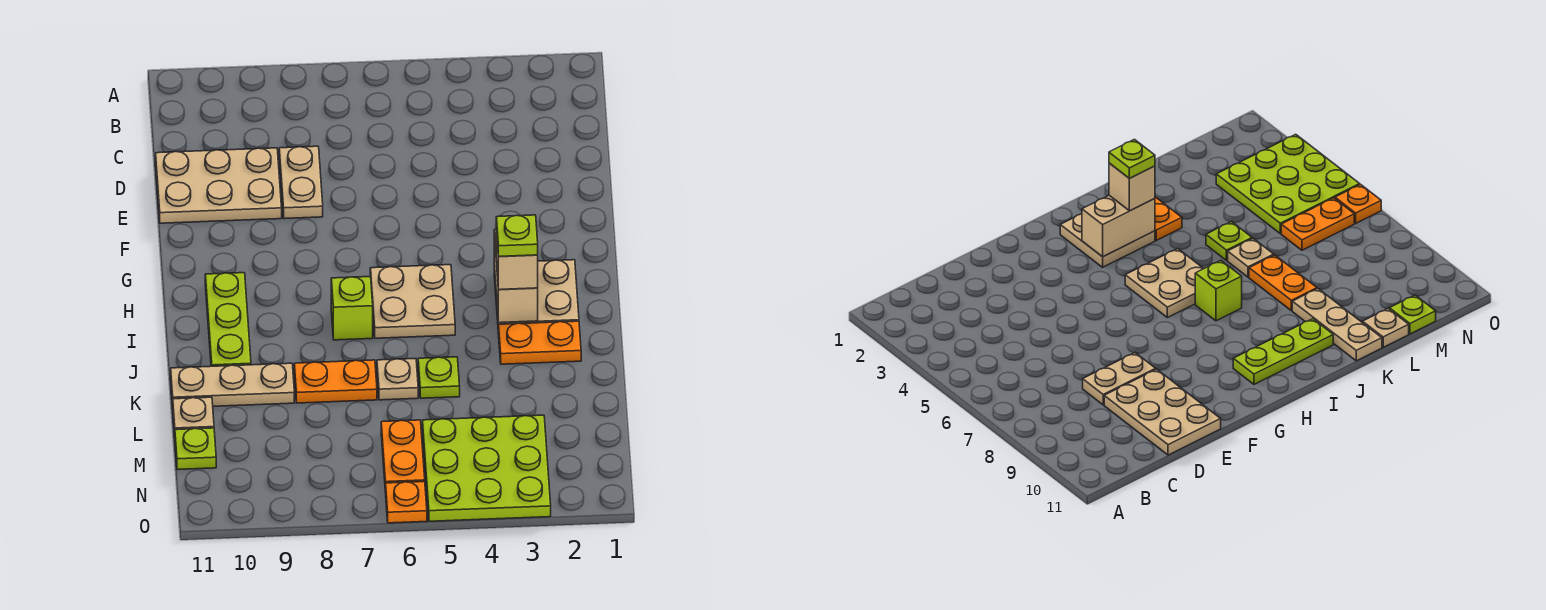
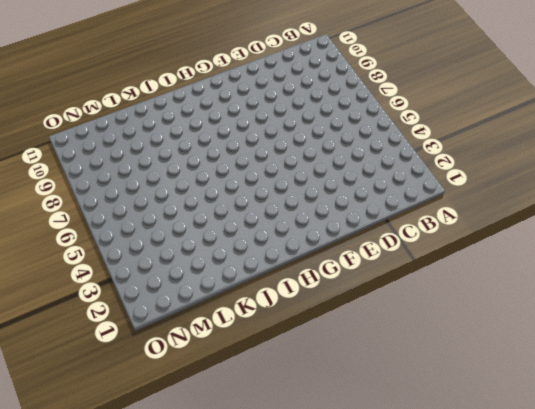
none -> tan plate D8:E8 level 1
none -> tan plate D9:E11 level 1
none -> tan plate H2:I3 level 1

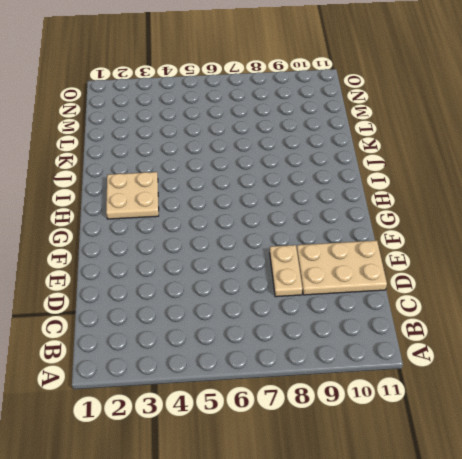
none -> tan plate H5:I6 level 1
none -> lime plate H10:J10 level 1
none -> lime brick I7 level 1

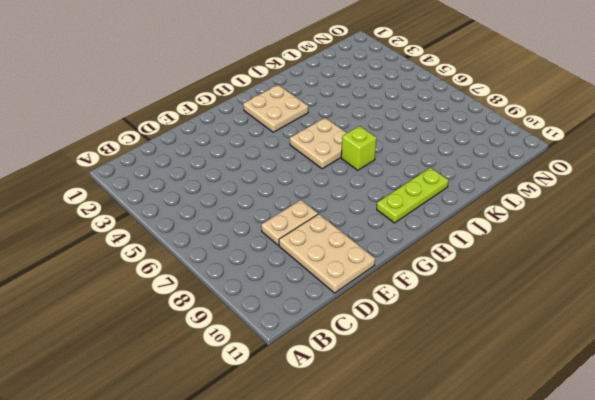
none -> orange plate J2:J3 level 1
none -> lime plate K5 level 1
none -> tan plate K6 level 1

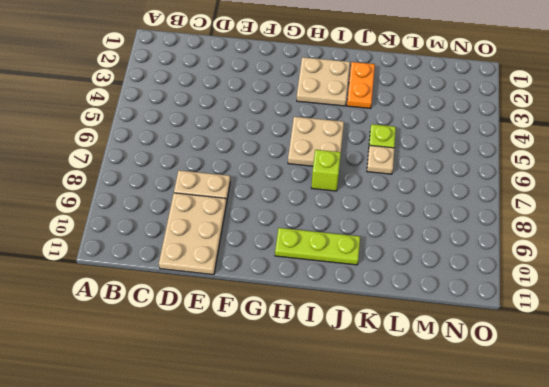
none -> orange plate K7:K8 level 1
none -> tan plate K9:K11 level 1
none -> tan plate L11 level 1

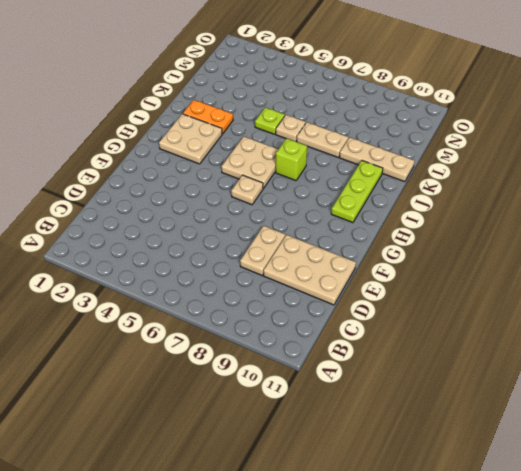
tan plate G6 level 1 -> tan plate L11 level 1
tan plate K7:K8 level 1 -> orange plate K7:K8 level 1
none -> lime plate M3:O5 level 1
none -> orange plate M6:N6 level 1
none -> lime plate M11 level 1

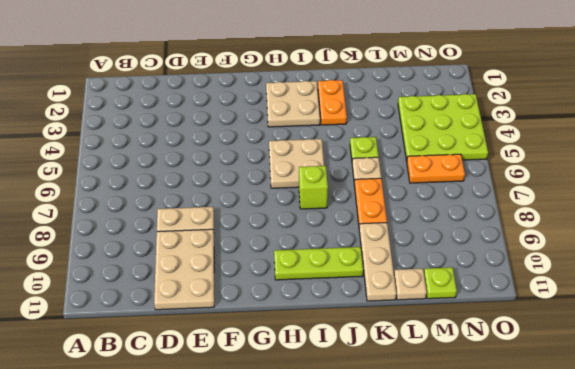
none -> orange plate O6 level 1
none -> tan brick H3:I3 level 2
none -> tan brick I3 level 3

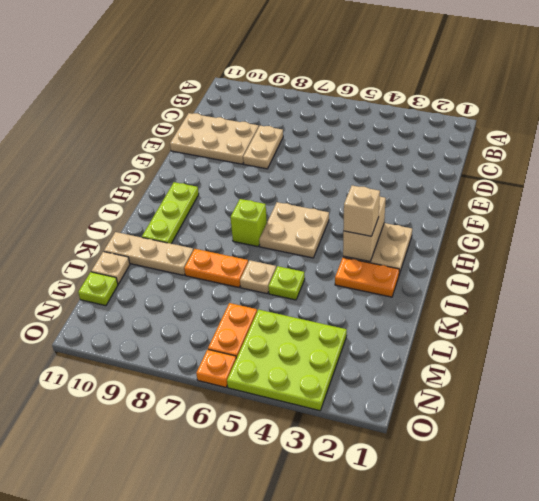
none -> lime plate I3 level 4

